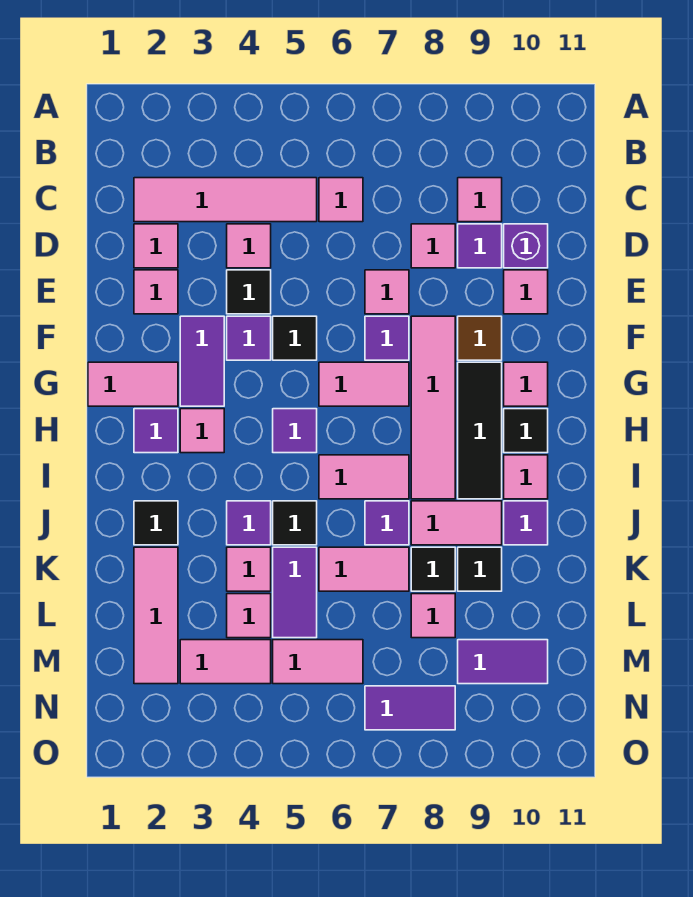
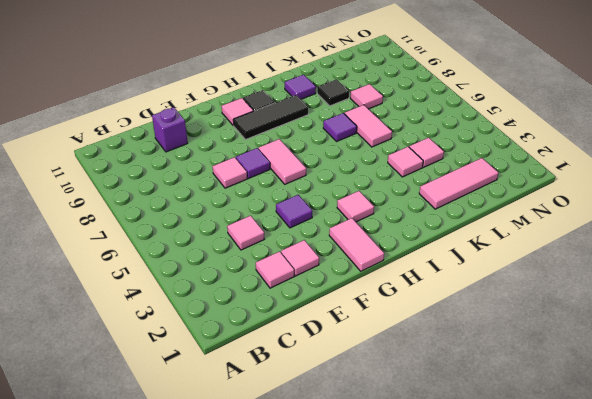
none -> pink tile C2:C5 level 1
none -> pink tile C6 level 1
none -> pink tile C9 level 1
none -> pink tile D8 level 1

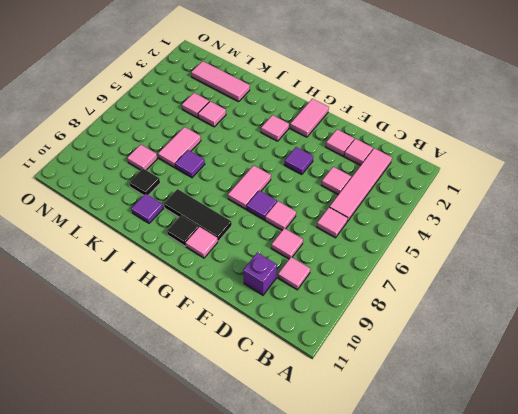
none -> purple tile D9 level 1
none -> black tile E4 level 1
none -> pink tile E10 level 1
none -> purple tile F3:G3 level 1

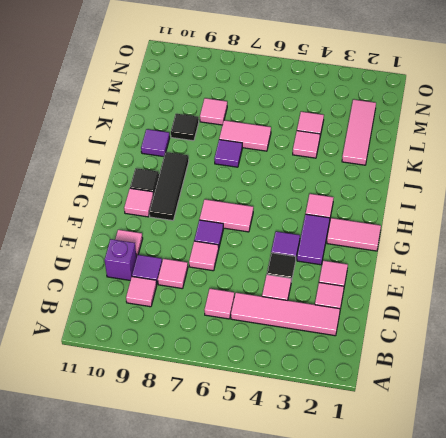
none -> black tile F5 level 1
none -> pink tile F8:I8 level 1
none -> brown tile F9 level 1
none -> purple tile H2 level 1

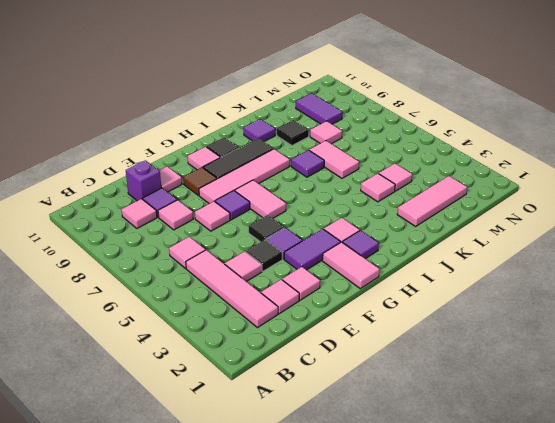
none -> purple tile H5 level 1
none -> pink tile I6:I7 level 1
none -> pink tile I10 level 1
none -> black tile J2 level 1

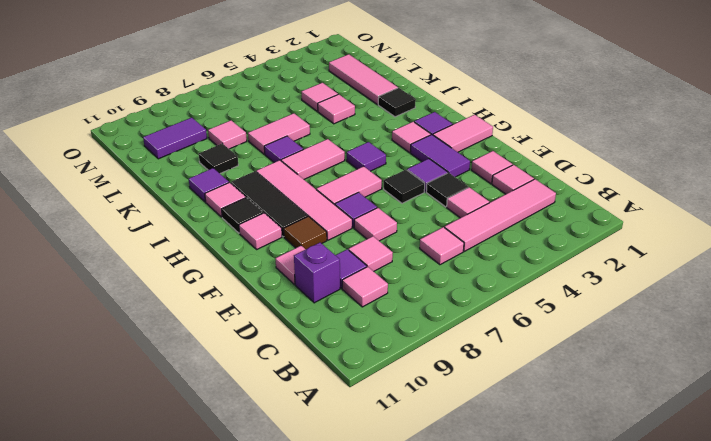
none -> purple tile J4 level 1
none -> black tile J5 level 1
none -> pink tile J8:J9 level 1
none -> purple tile K5:L5 level 1

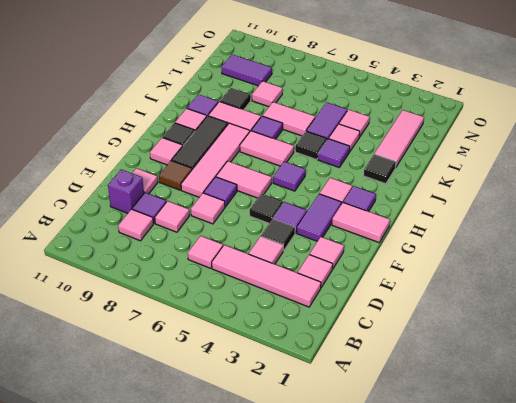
none -> black tile K8 level 1
none -> pink tile M3:M4 level 1
none -> pink tile M5:M6 level 1
none -> purple tile N7:N8 level 1

